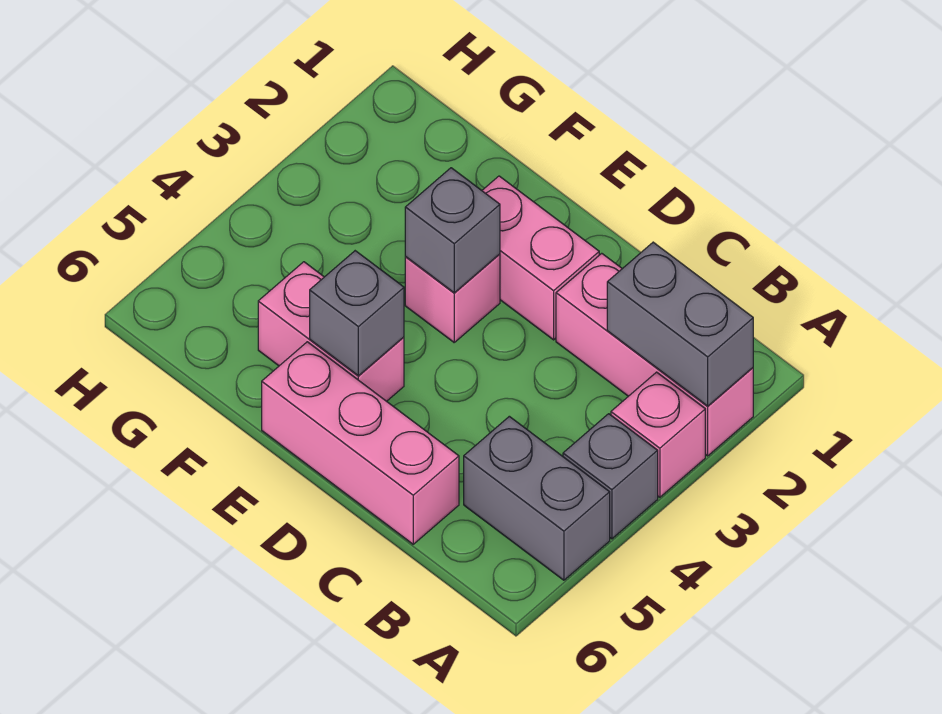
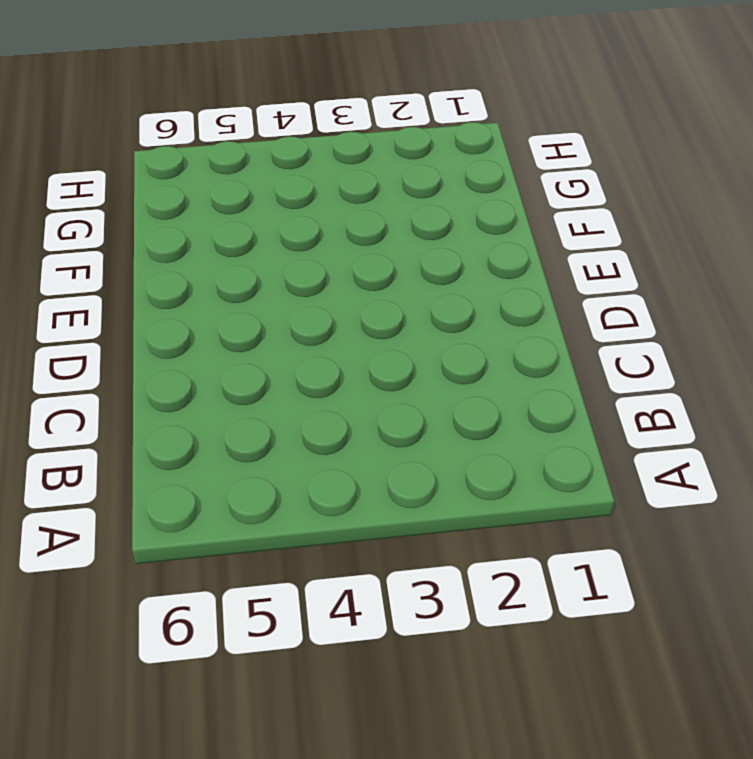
none -> pink brick A2:C2 level 1
none -> pink brick A3 level 1

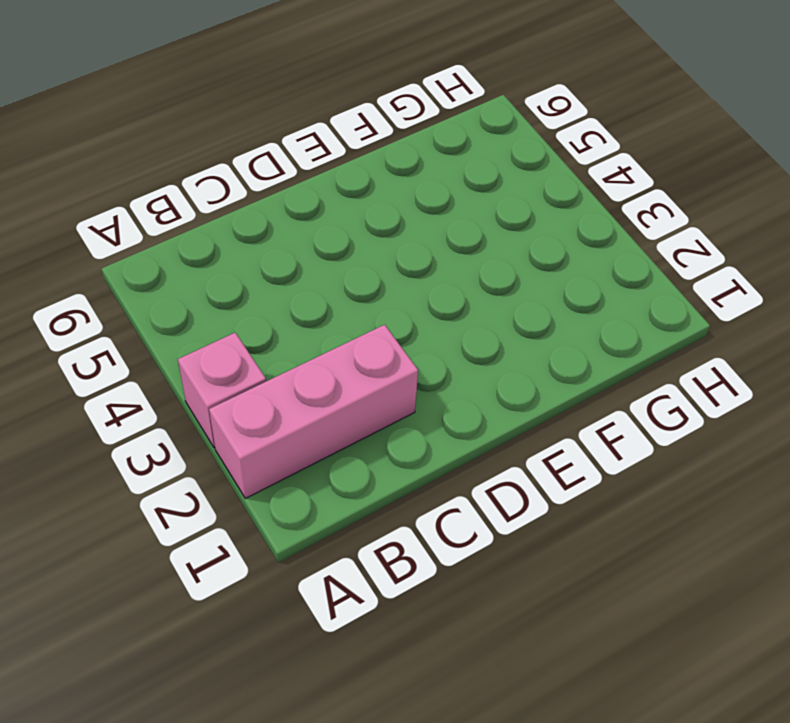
none -> grey brick A4 level 1
none -> grey brick A5:B5 level 1

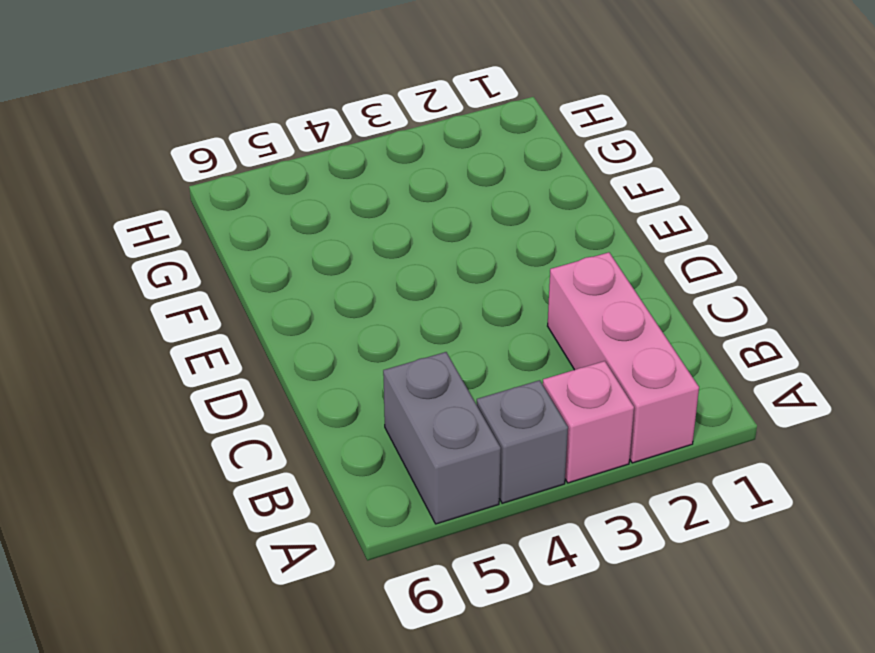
none -> pink brick C6:E6 level 1
none -> pink brick D2:E2 level 1

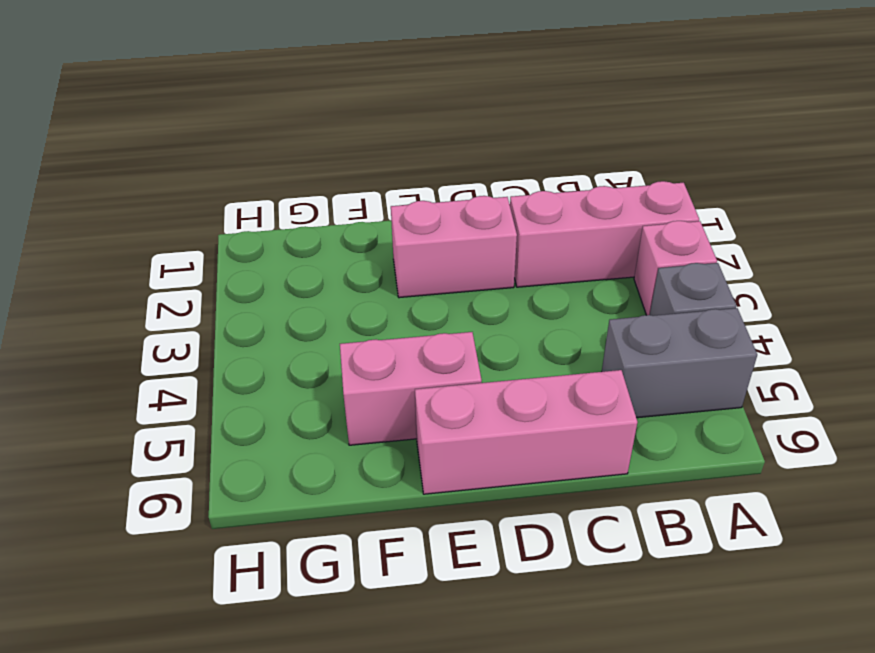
none -> pink brick E3 level 1
none -> grey brick A2:B2 level 2

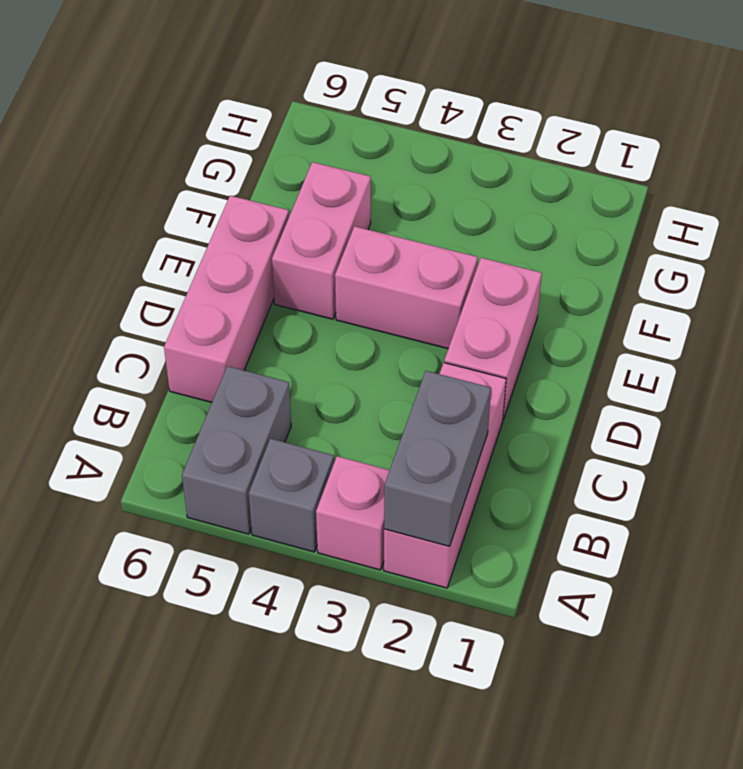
pink brick E3:E4 level 1 -> pink brick E3 level 1
none -> grey brick E3 level 2
none -> grey brick E5 level 2

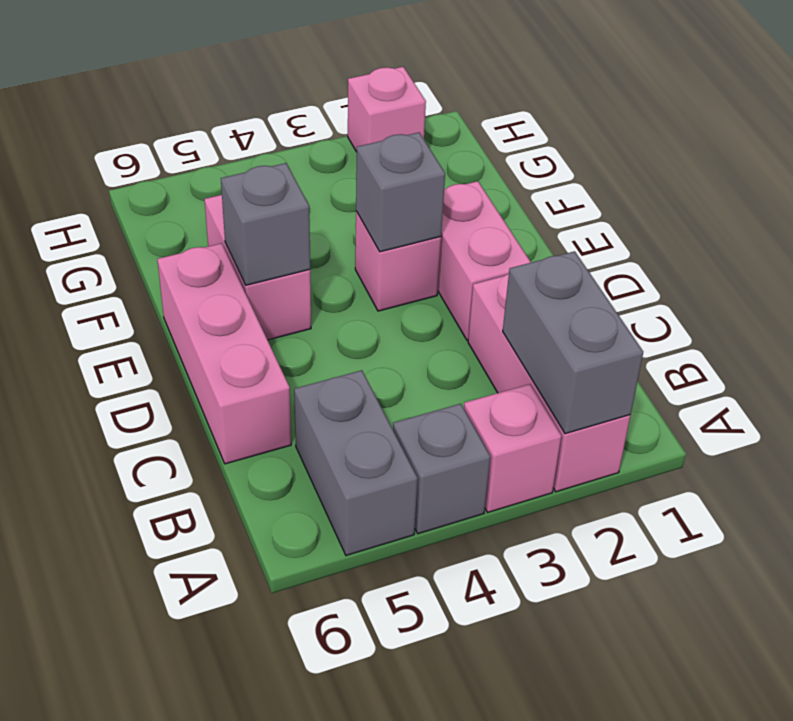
pink brick H2 level 1 -> none

